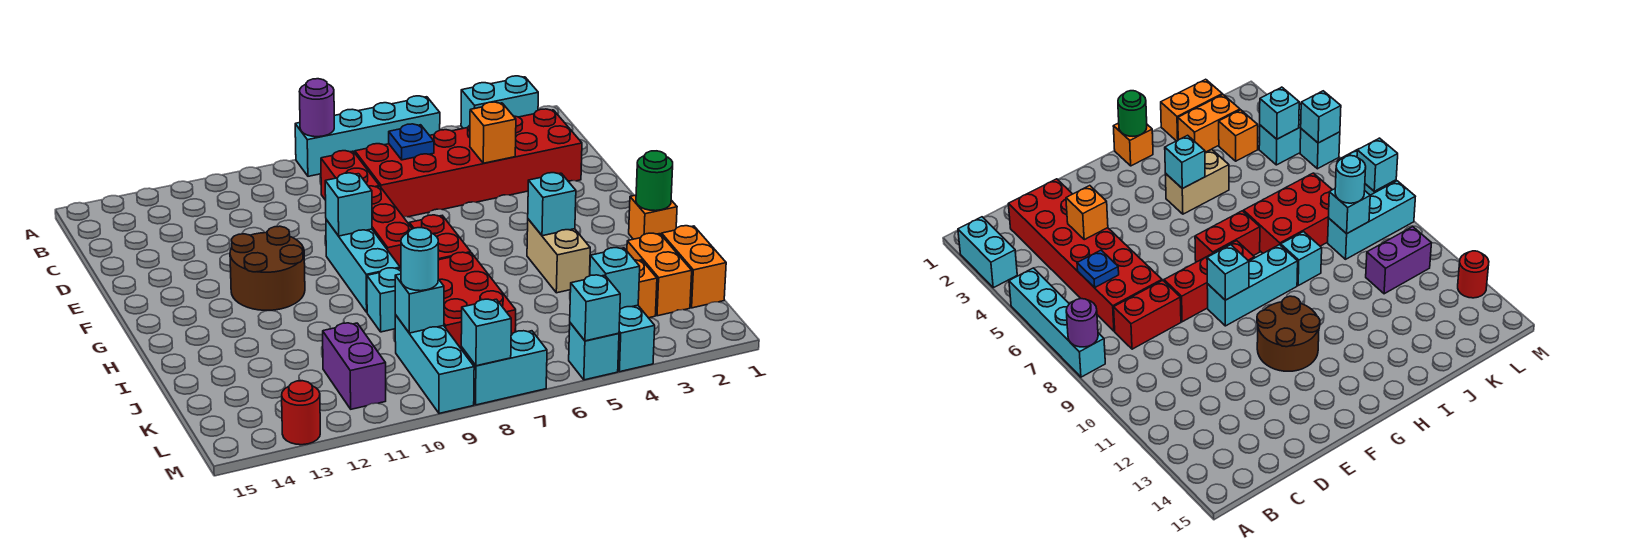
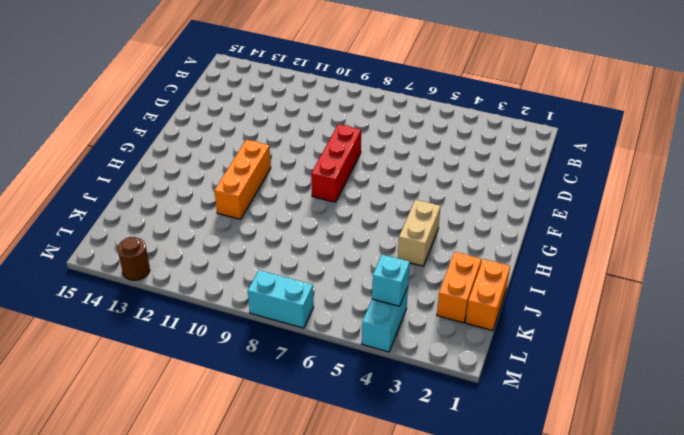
orange brick G11:I11 level 1 -> brown round brick F11:G12 level 1
brown round brick M13 level 1 -> red round brick M13 level 1
none -> cyan brick A2:A3 level 1
none -> cyan brick A5:A8 level 1
none -> red brick C2:D7 level 1
none -> red brick C8:D8 level 1

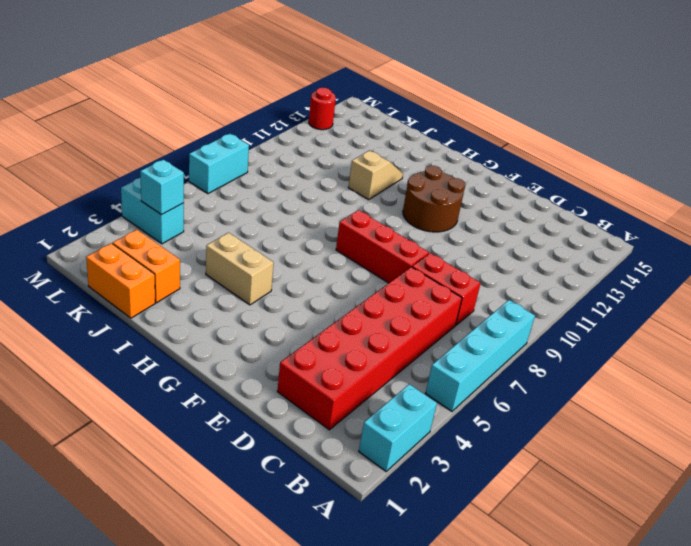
tan slope I11:I12 level 1 top 11 -> none
none -> cyan brick F9:H9 level 1
none -> red brick G7:H7 level 1
none -> orange brick H1 level 1
none -> red brick I7:K8 level 1

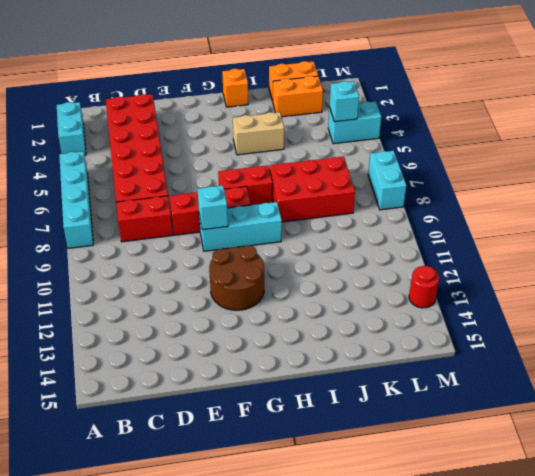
none -> cyan brick I9 level 1
none -> orange brick K3 level 1
none -> cyan brick K9:M9 level 1
none -> purple brick K11:L11 level 1

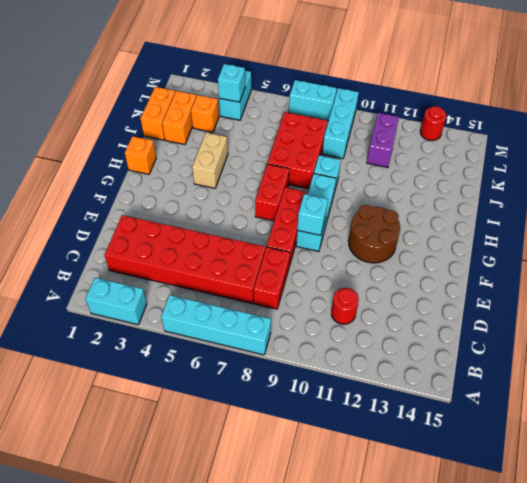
red round brick C11 level 1 -> none
none -> cyan brick M5 level 1
none -> purple round brick A8 level 2
none -> blue plate C6 level 2
none -> orange brick D4 level 2

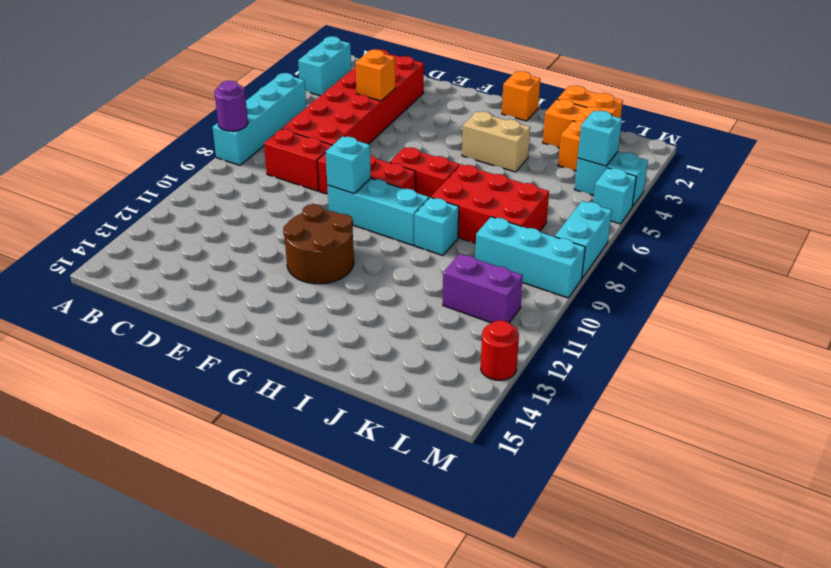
none -> blue plate C6 level 2
none -> green round brick H1 level 2
none -> cyan brick H4 level 2
none -> cyan brick K9 level 2

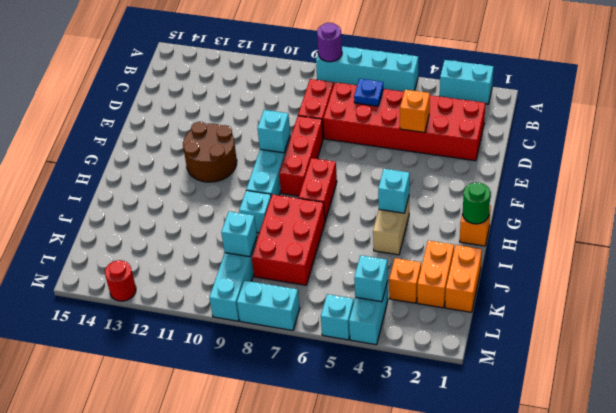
none -> purple brick K11:L11 level 1
none -> cyan brick M5 level 2
none -> cyan brick M8 level 2
none -> cyan round brick K9 level 3

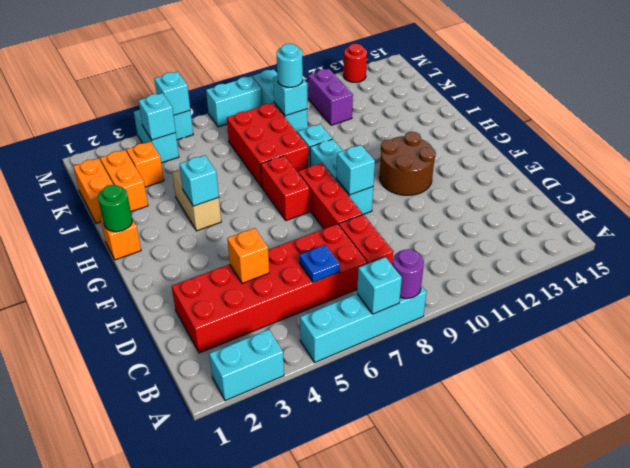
cyan brick A7 level 2 -> cyan brick M8 level 2

